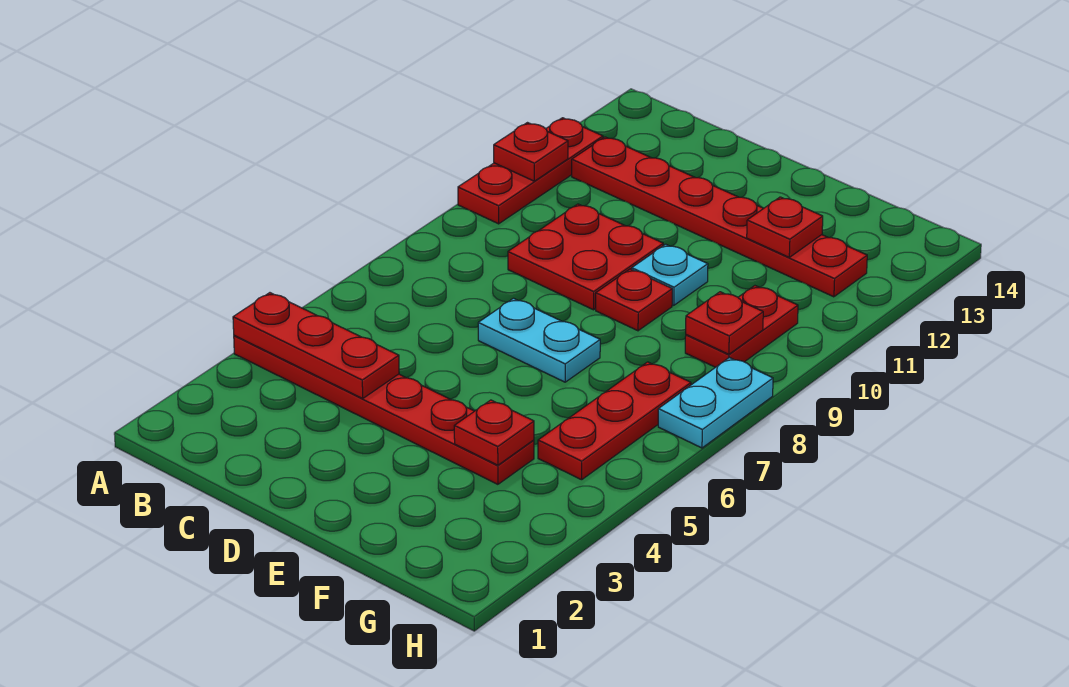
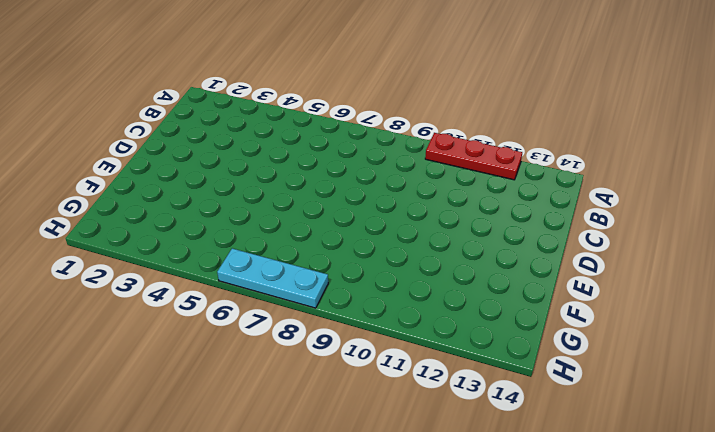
cyan plate H6:H8 level 1 -> cyan plate H7:H8 level 1
none -> red plate A4:F4 level 1
none -> red plate B12:G12 level 1
none -> red plate C9:D10 level 1

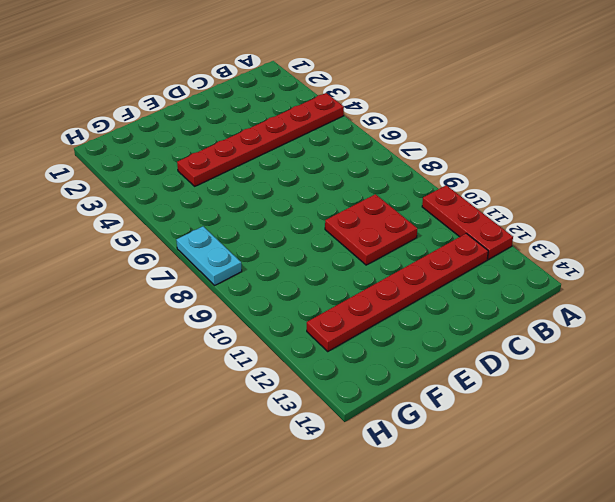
none -> cyan plate D7:E7 level 1
none -> red plate E9 level 1
none -> cyan plate E10 level 1

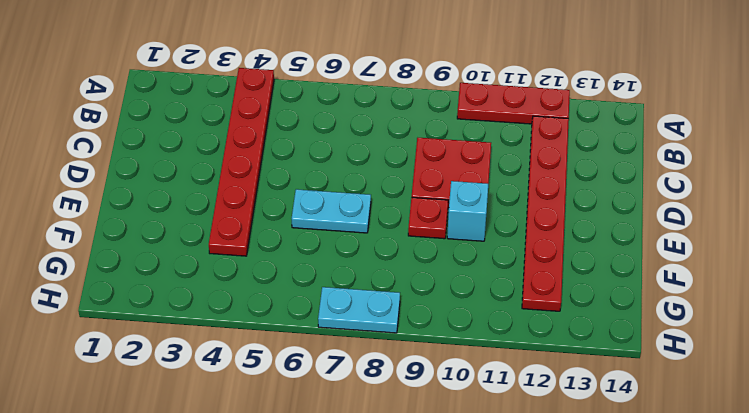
cyan plate E6:E7 level 1 -> cyan plate D7:E7 level 1
cyan brick E10 level 1 -> cyan plate E10 level 1
none -> red plate G5:G7 level 1
none -> red plate G9:G10 level 1
none -> red plate A4:C4 level 2

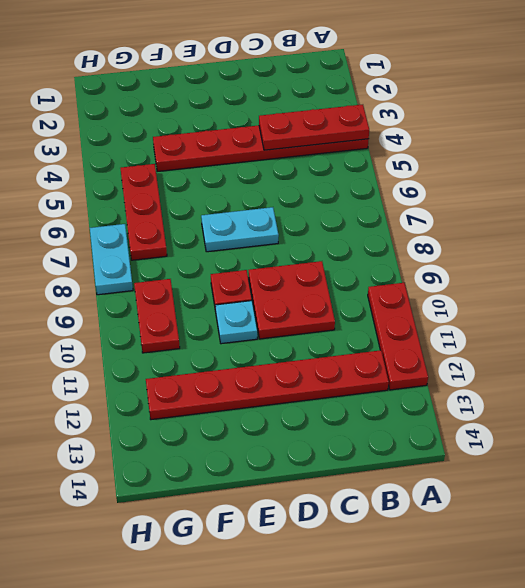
none -> red plate A11 level 2
none -> red plate F4 level 2
none -> red plate F12 level 2

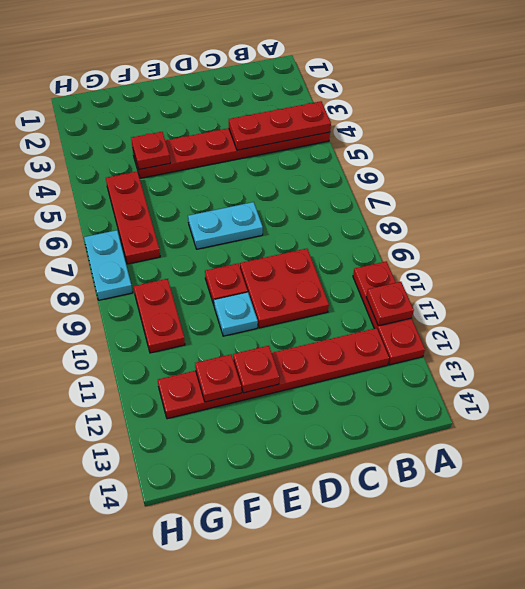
red plate E12 level 2 -> red plate G9 level 2

